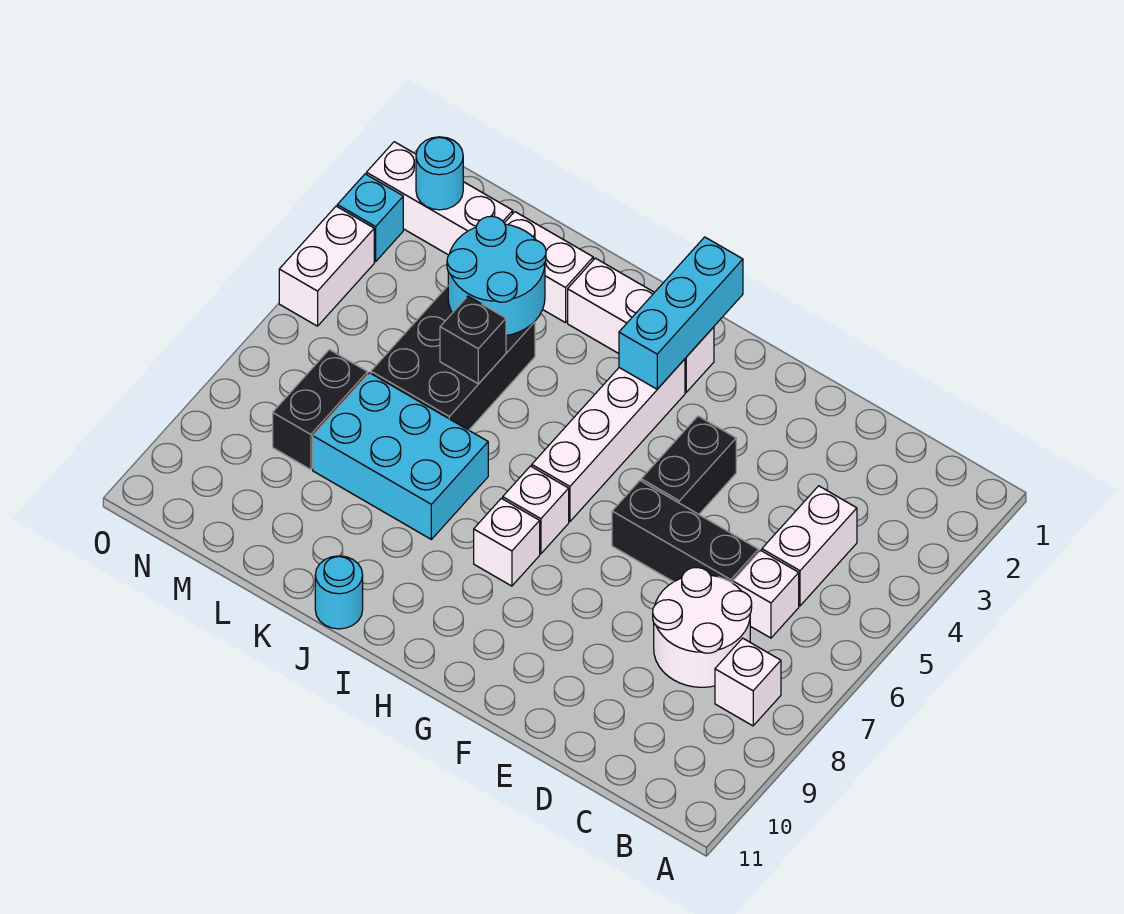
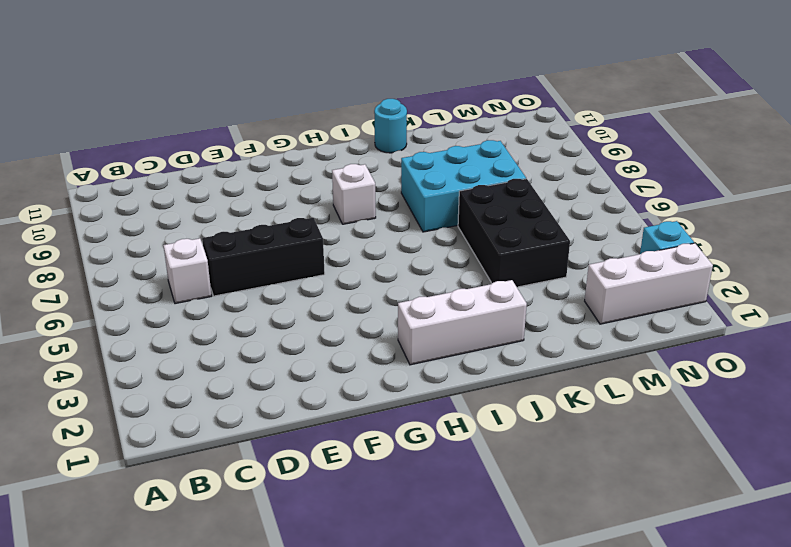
none -> white brick B8 level 1
none -> white brick C4:C5 level 1
none -> white round brick C7:D8 level 1

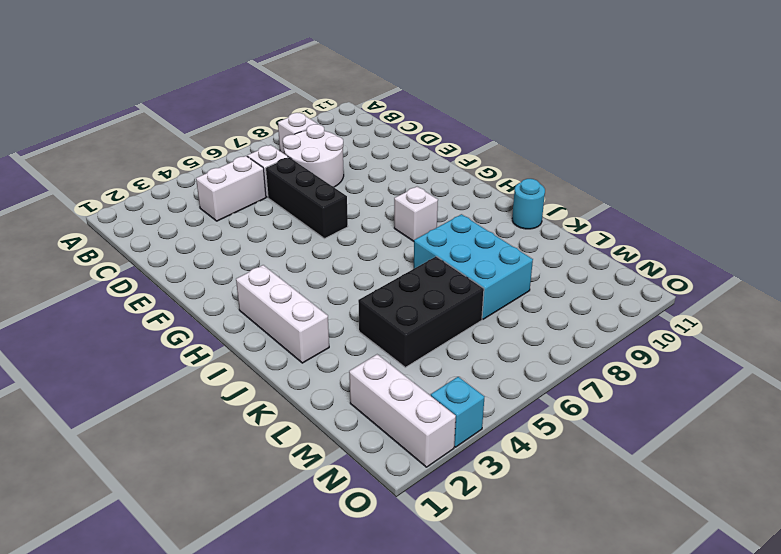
none -> black brick F4:F5 level 1
none -> white brick H3:H6 level 1
none -> white brick H7 level 1

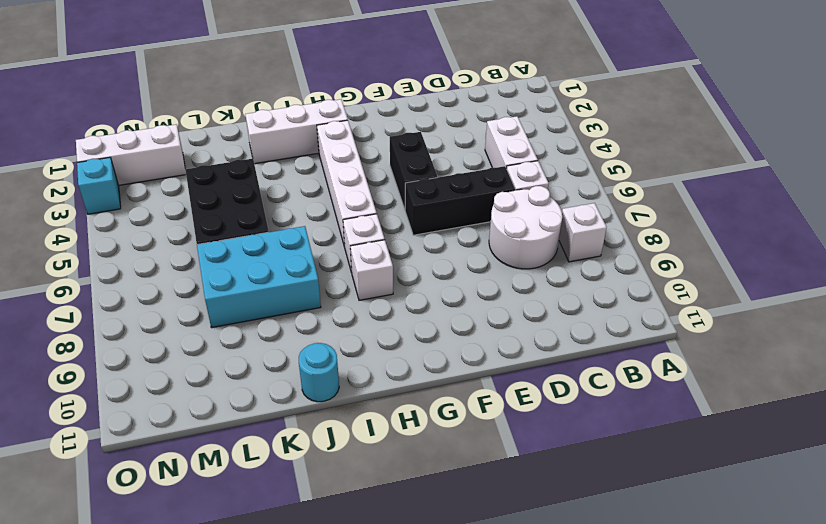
none -> white brick K2:L2 level 1
none -> black brick M7:M8 level 1
none -> white brick O4:O5 level 1

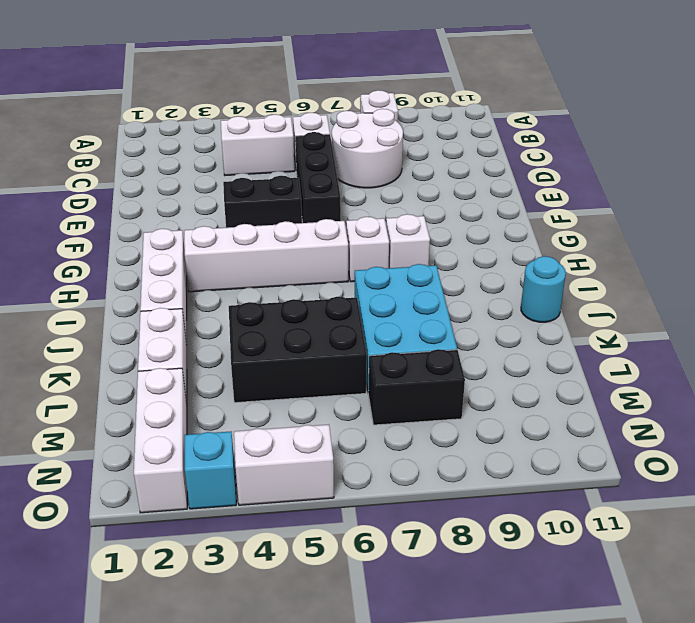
none -> cyan brick H1:H3 level 2
none -> cyan round brick K3:L4 level 2
none -> black brick K5 level 2

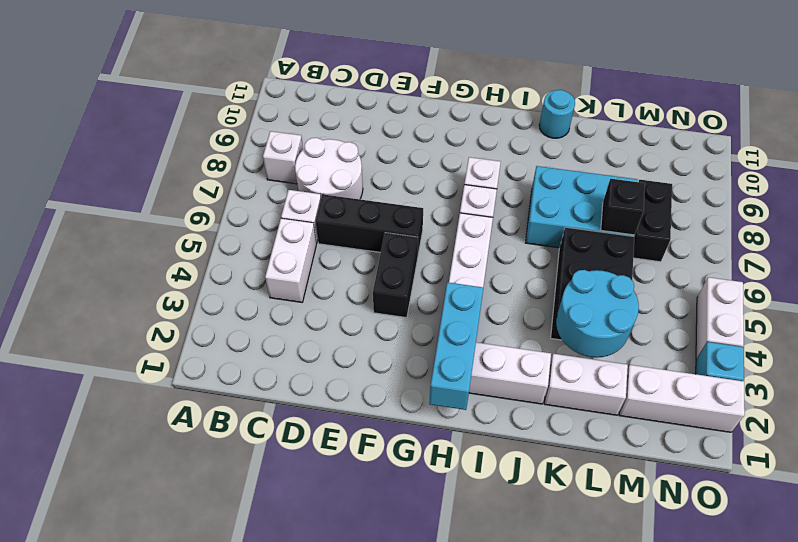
black brick L7 level 2 -> black brick K5 level 2
none -> cyan round brick N2 level 2

